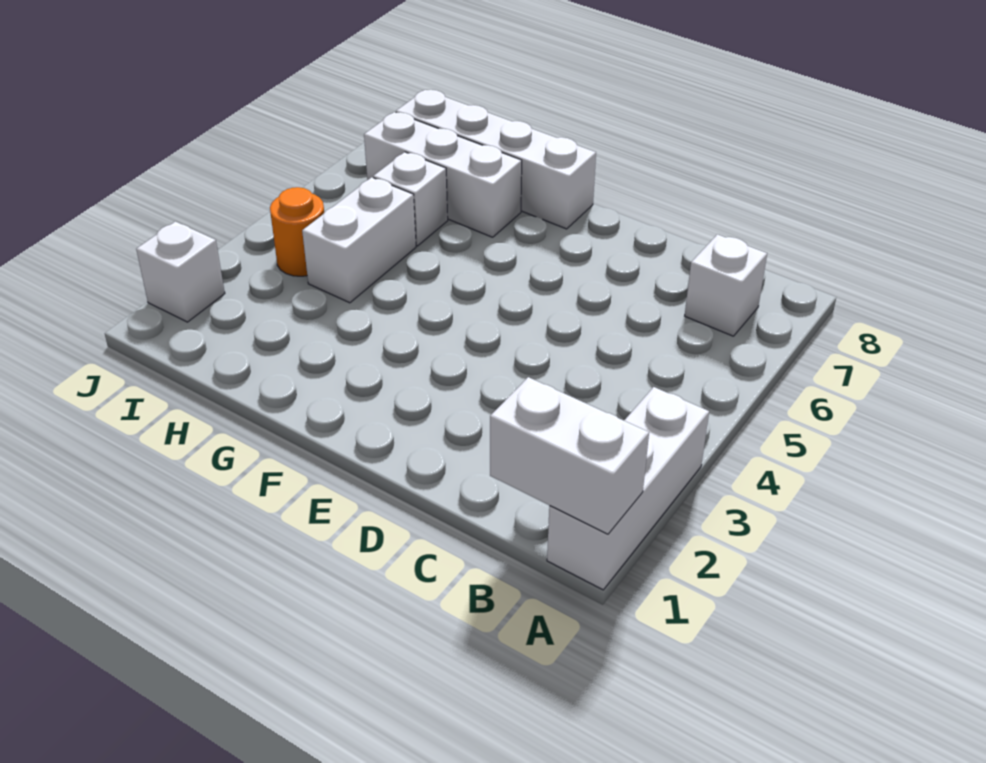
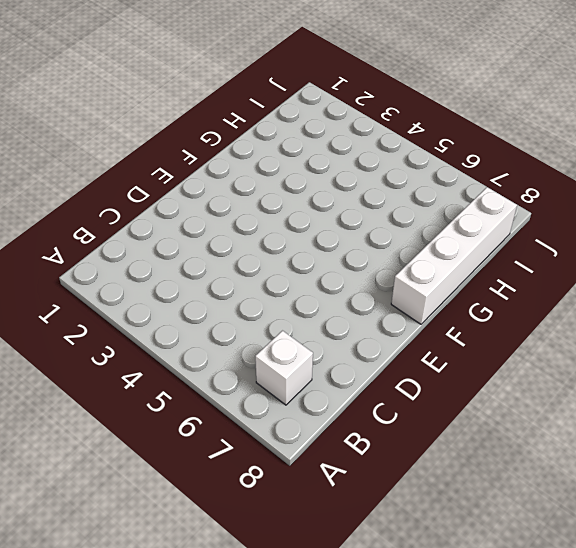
none -> white brick A1:A3 level 1
none -> white brick G7:I7 level 1

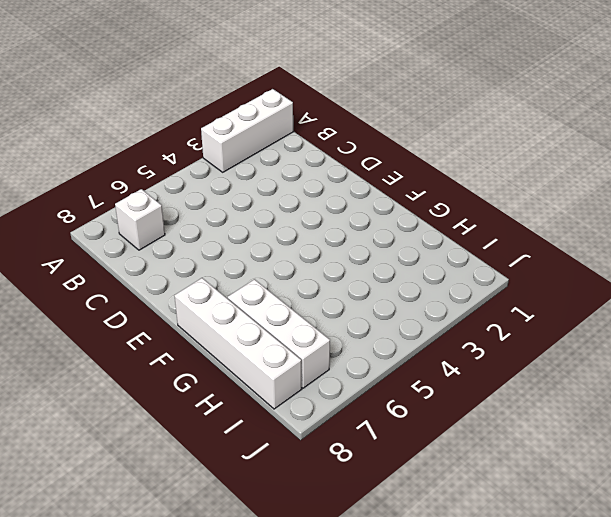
none -> white brick H4:H5 level 1
none -> white brick H6 level 1

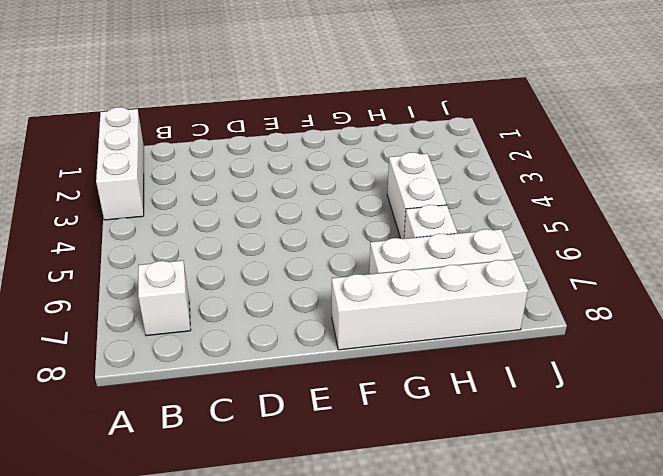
none -> orange round brick I4 level 1
none -> white brick J2 level 1

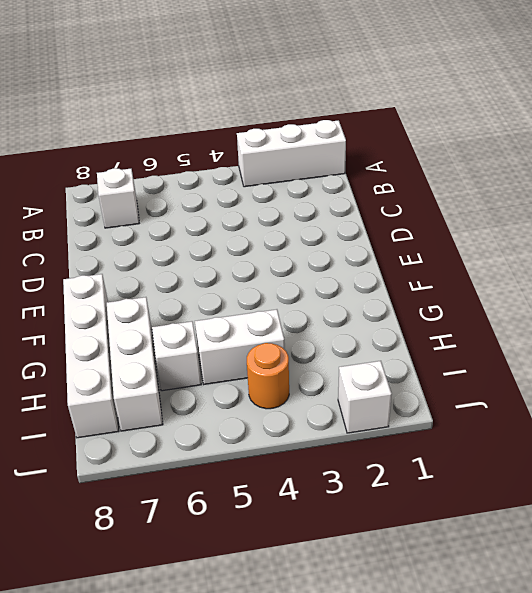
none -> white brick A1:B1 level 2

